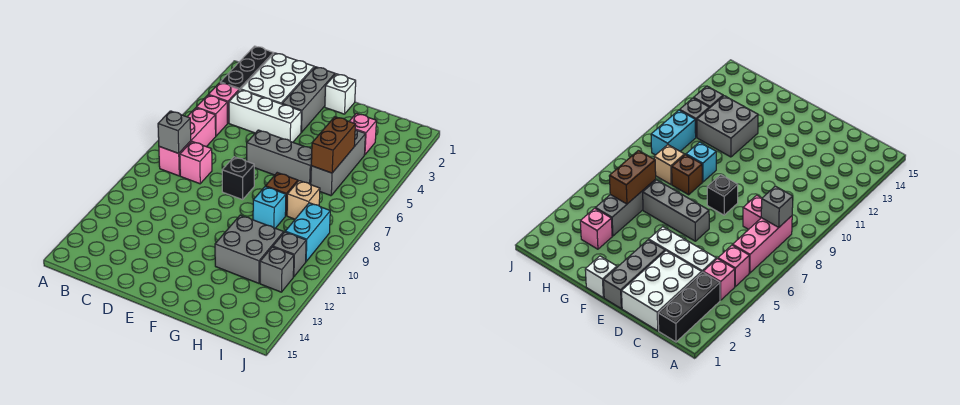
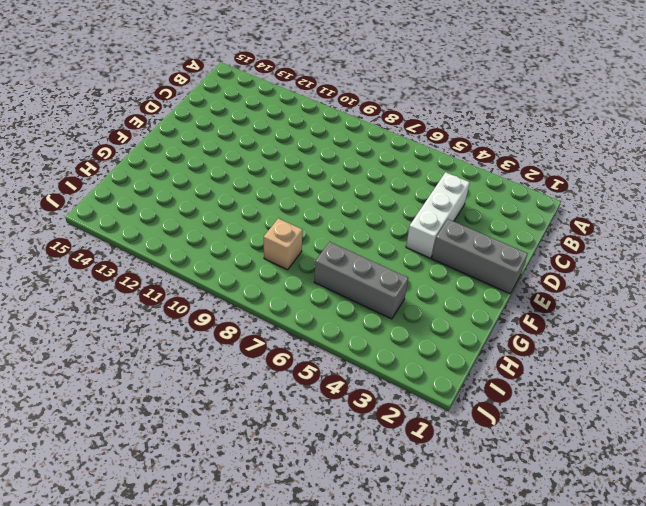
none -> black brick B1:B3 level 1
none -> pink brick B4 level 1
none -> pink brick B5 level 1

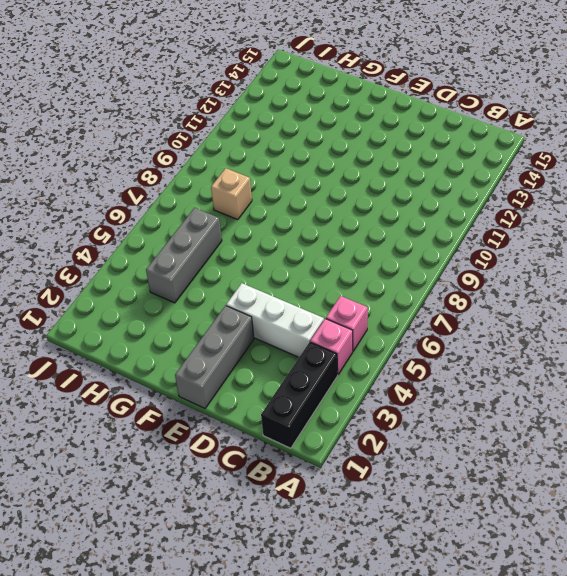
none -> pink brick B6:B8 level 1
none -> white brick C1:D3 level 1
none -> pink brick C8 level 1

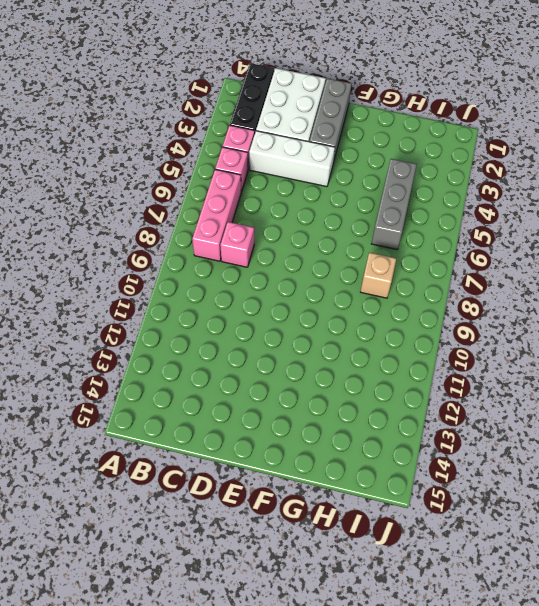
none -> grey brick E6:G6 level 1
none -> black brick E8 level 1
none -> white brick F1 level 1

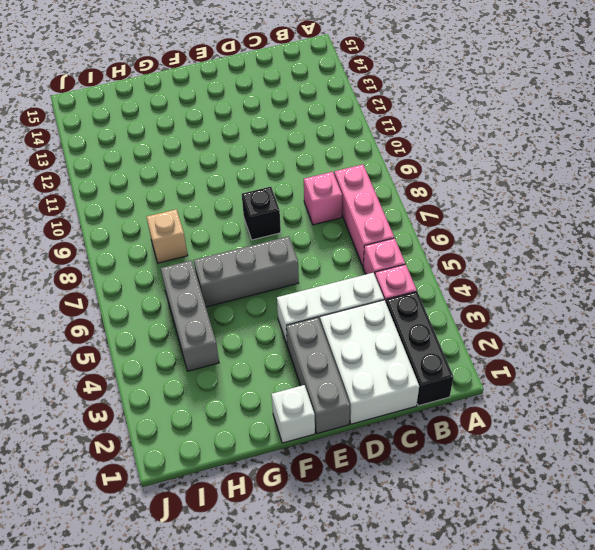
none -> brown brick G8 level 1
none -> cyan brick G9 level 1
none -> grey brick G11:H12 level 1

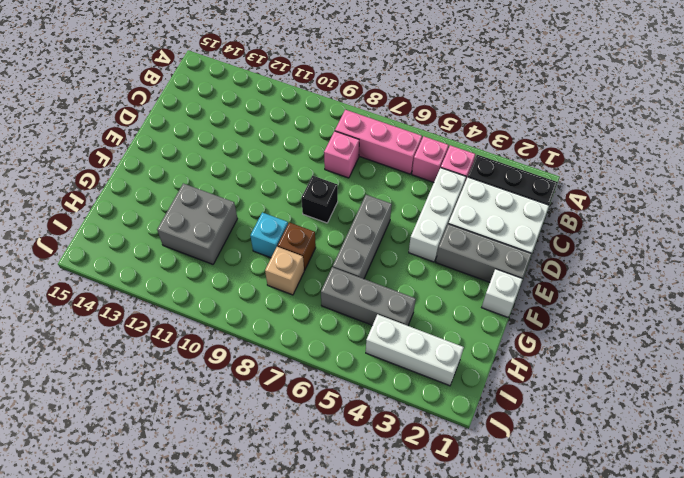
white brick I2:I4 level 1 -> none
none -> pink brick H3 level 1
none -> cyan brick I9:I10 level 1
none -> grey brick I11 level 1

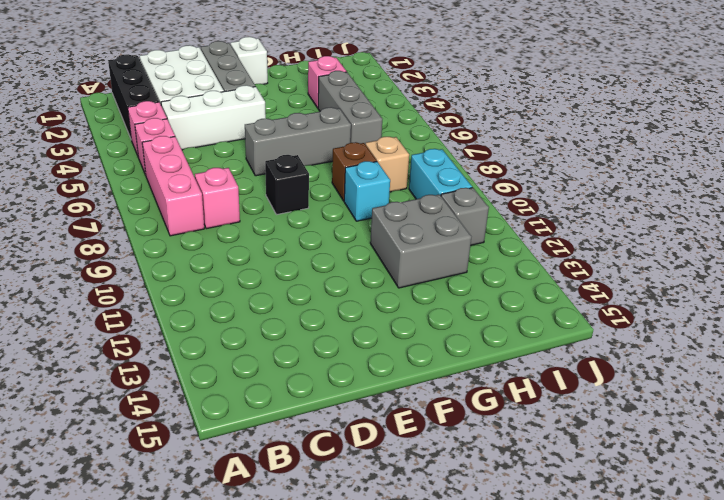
none -> grey brick I12 level 1
none -> grey brick B8 level 2
none -> brown brick H5:H6 level 2

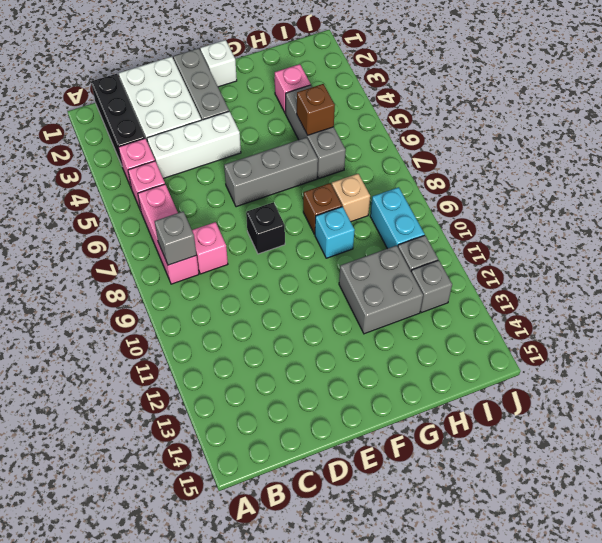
brown brick H5 level 2 -> brown brick H5:H6 level 2

